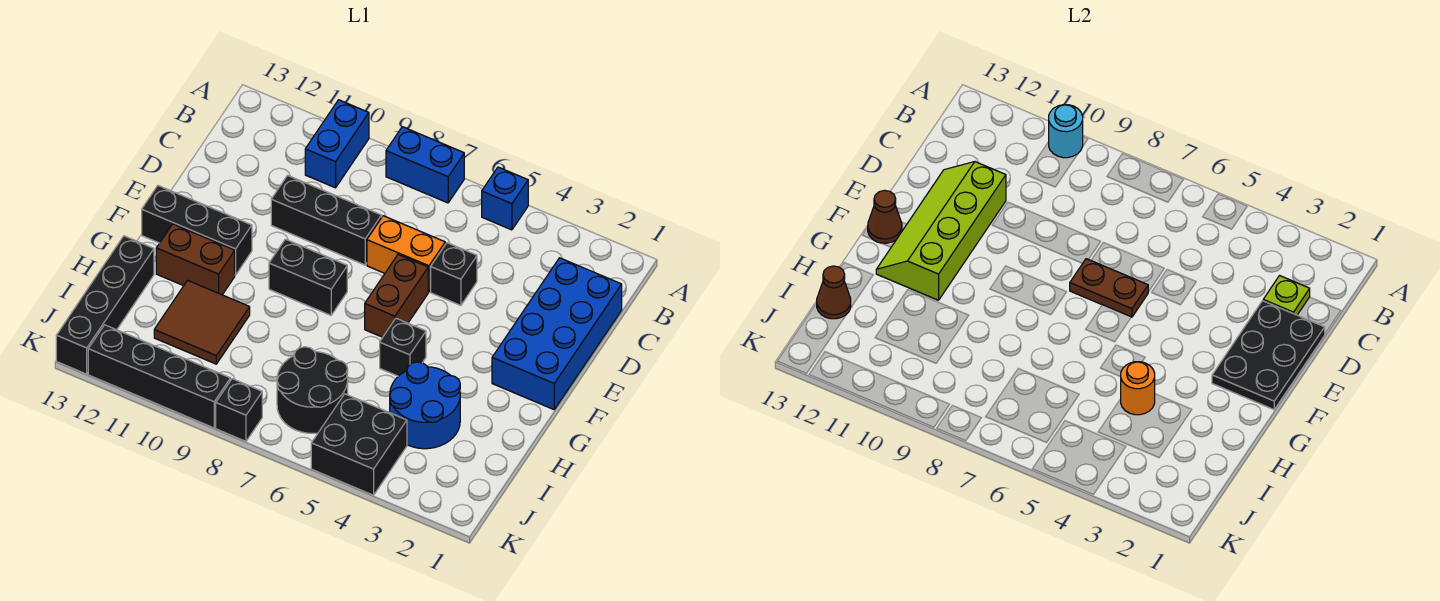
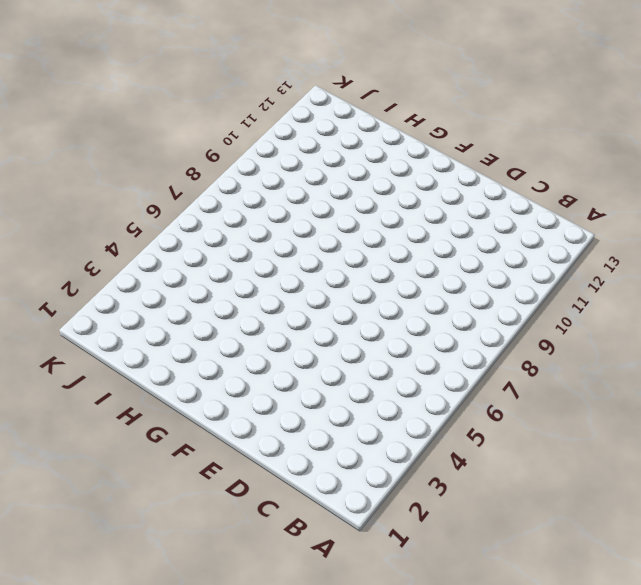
none -> blue brick A5 level 1
none -> blue brick A7:A8 level 1
none -> blue brick A10:B10 level 1

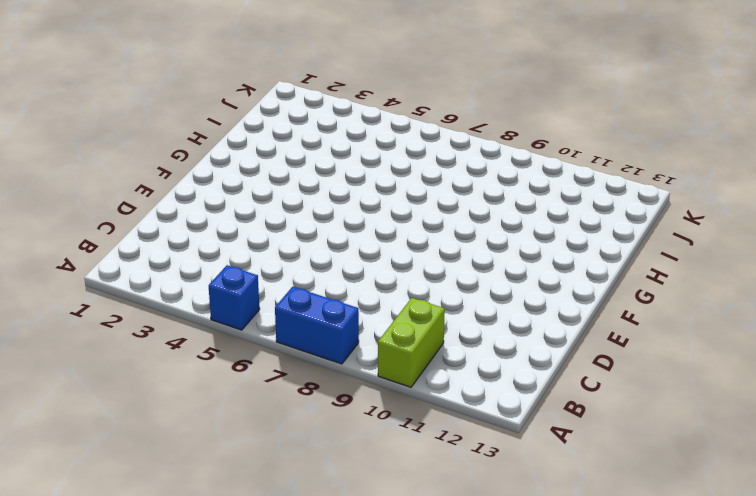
lime brick A10:B10 level 1 -> blue brick A10:B10 level 1
none -> blue brick C1:F2 level 1
none -> black brick D5 level 1
none -> orange brick D6:D7 level 1

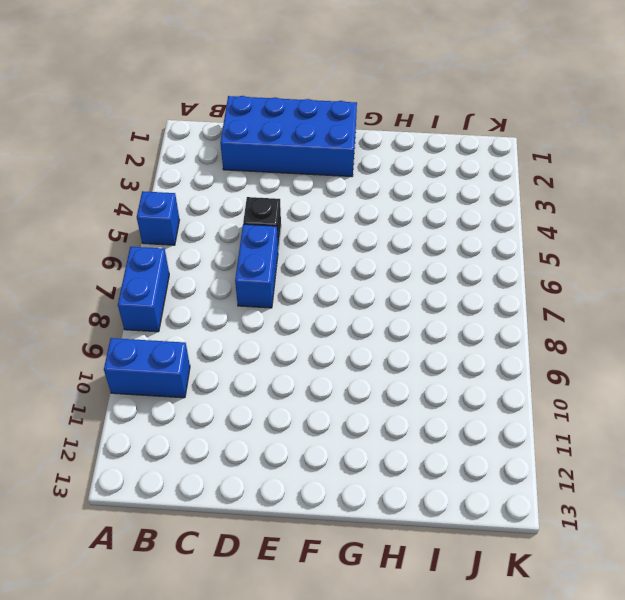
blue brick D6:D7 level 1 -> orange brick D6:D7 level 1
none -> black brick D8:D10 level 1
none -> brown brick E6:F6 level 1
none -> black brick F8:F9 level 1

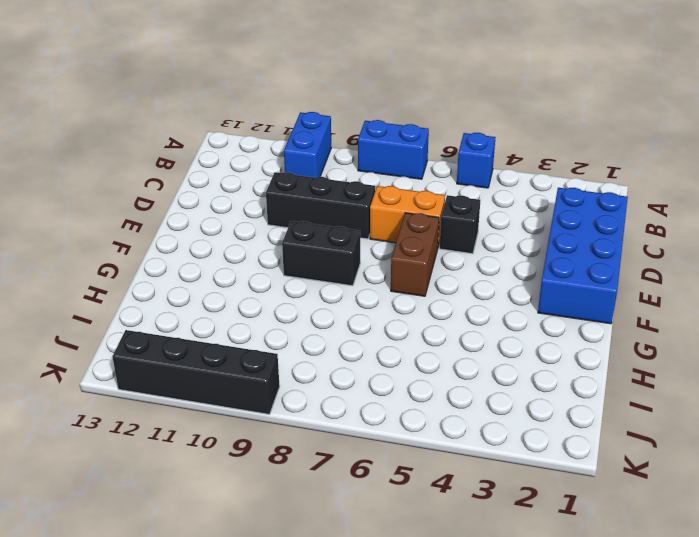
none -> black brick F11:F13 level 1
none -> black brick G5 level 1
none -> brown brick G11:G12 level 1

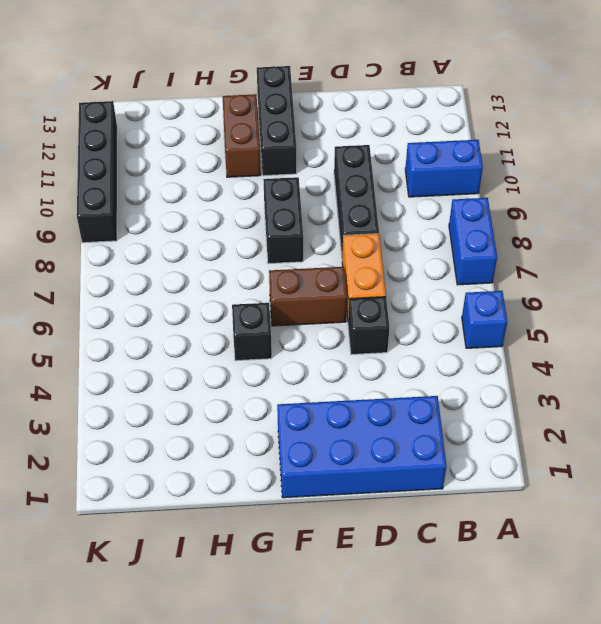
none -> blue round brick H3:I4 level 1
none -> brown tile H10:I11 level 1
none -> black brick H13:K13 level 1

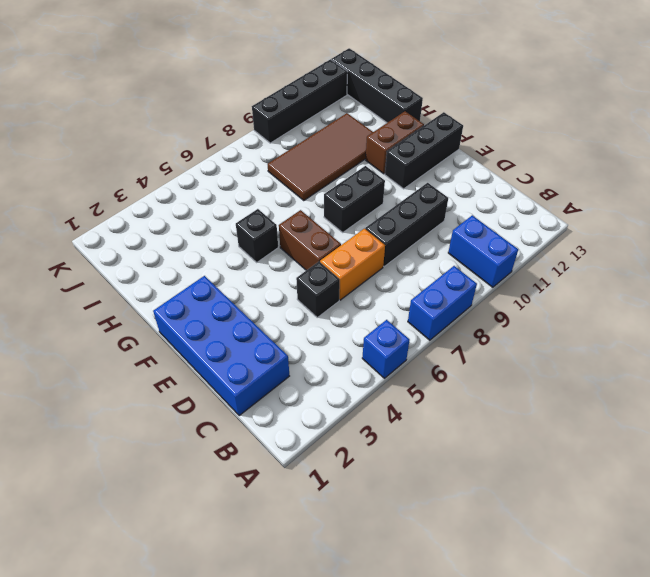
brown tile H8:I11 level 1 -> brown tile H10:I11 level 1
none -> blue round brick H3:I4 level 1
none -> black round brick I6:J7 level 1
none -> black brick J4:K5 level 1

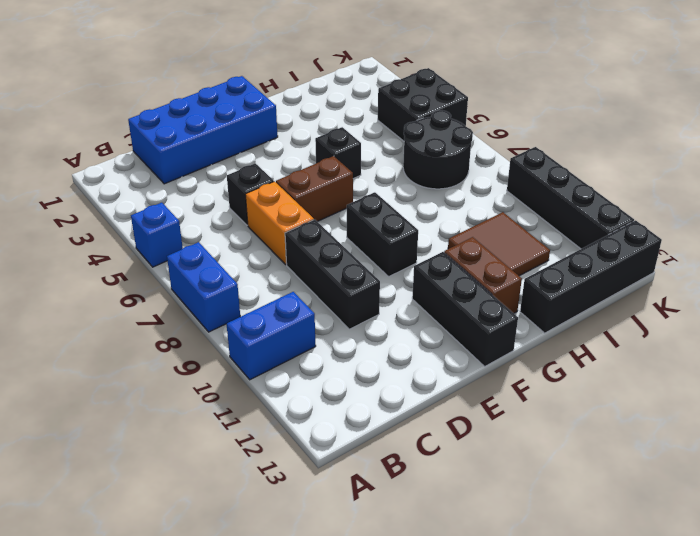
none -> blue round brick H3:I4 level 1
none -> black brick K8 level 1
none -> cyan round brick A10 level 2

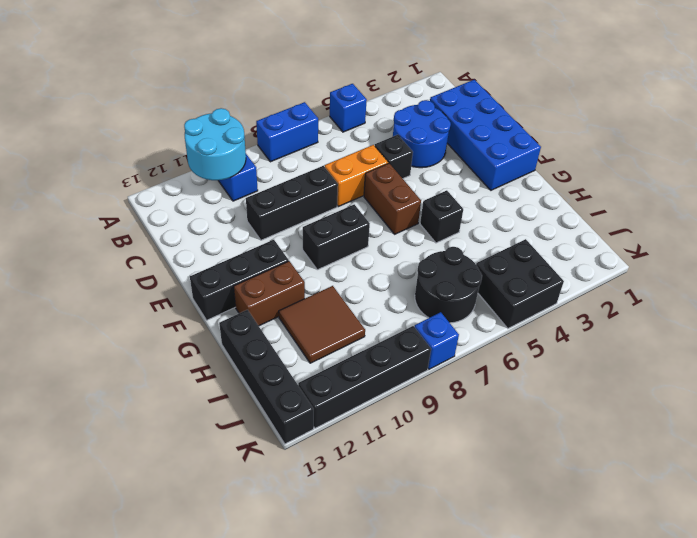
cyan round brick A10:B11 level 2 -> cyan round brick A10 level 2
blue round brick C3:D4 level 1 -> blue round brick H3:I4 level 1
blue brick K8 level 1 -> black brick K8 level 1
none -> lime plate C2 level 2
none -> black plate D1:F2 level 2
none -> lime slope D11:G12 level 2 top 11

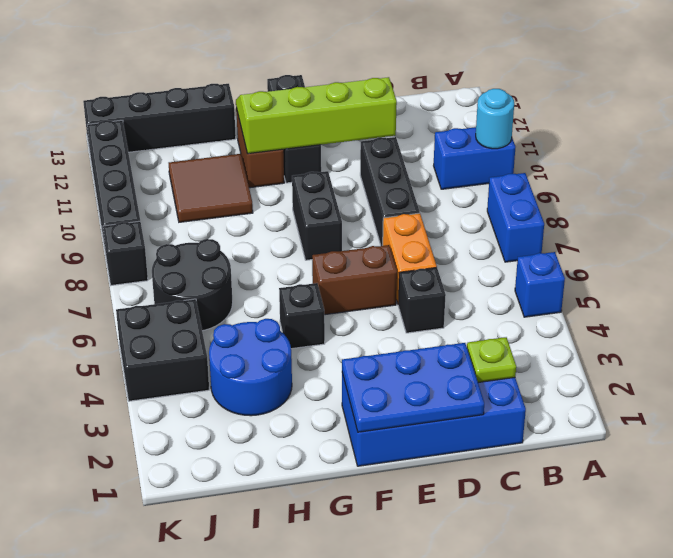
blue plate D1:F2 level 2 -> black plate D1:F2 level 2
none -> brown plate E6:E7 level 2
none -> brown cone F13 level 2
none -> orange round brick H4 level 2

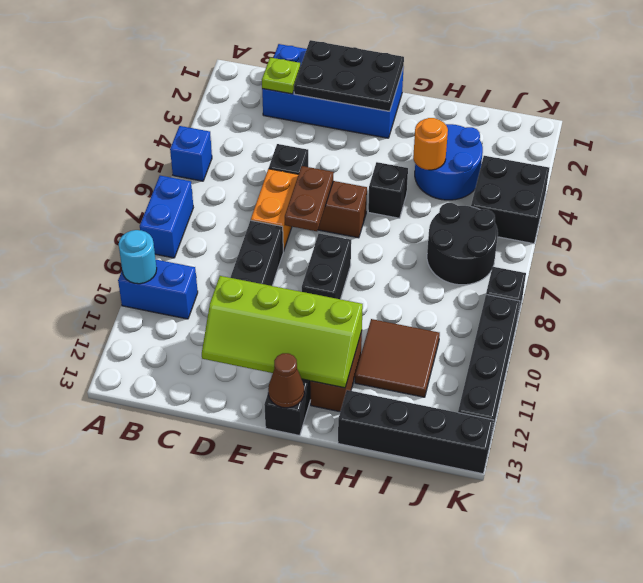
none -> brown cone I13 level 2

